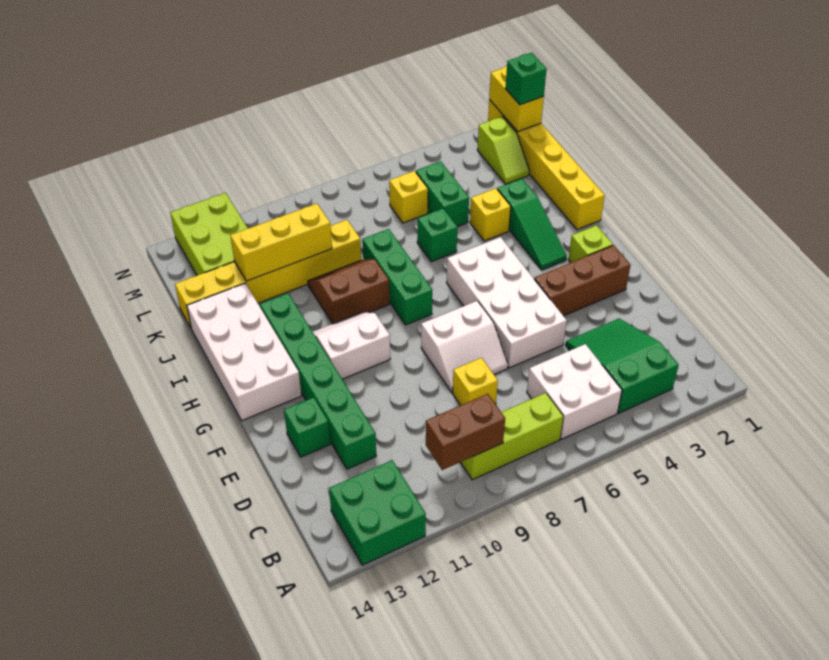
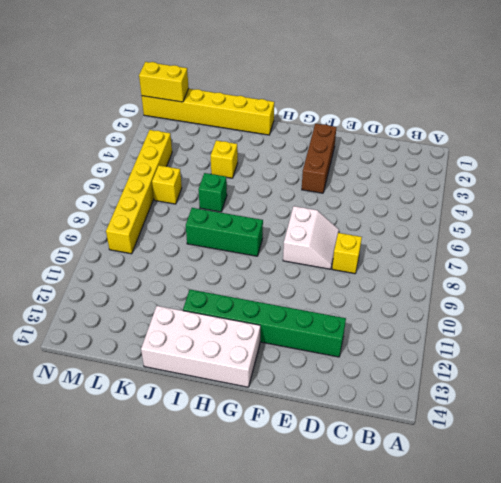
yellow brick M4:M9 level 1 -> yellow brick K9:K14 level 1
none -> green brick A12:B13 level 1
none -> green slope B3:D4 level 1 top B
none -> white brick B5:C6 level 1

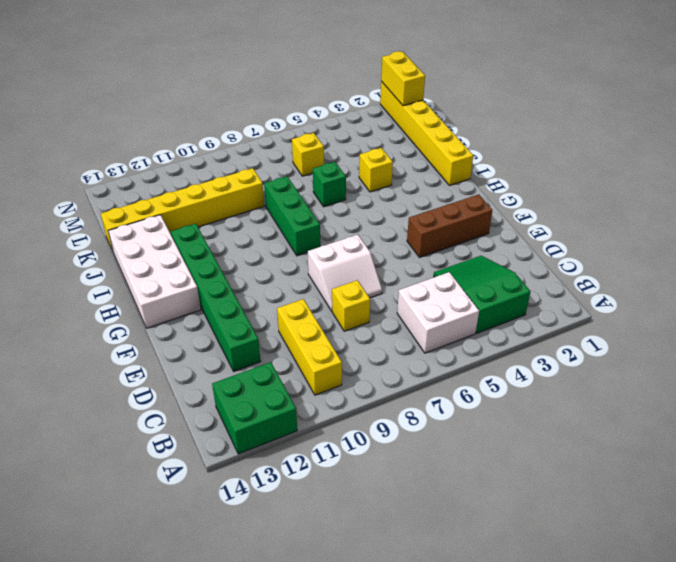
yellow brick B10:D10 level 1 -> yellow brick K10:K12 level 2
none -> lime brick B7:B9 level 1
none -> white brick E5:H6 level 1
none -> green brick E13 level 1

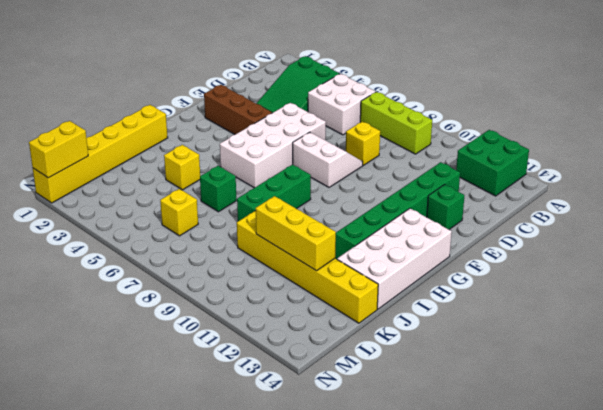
none -> lime brick G2 level 1
none -> white slope G10:H11 level 1 top G
none -> green slope H3:J3 level 1 top J

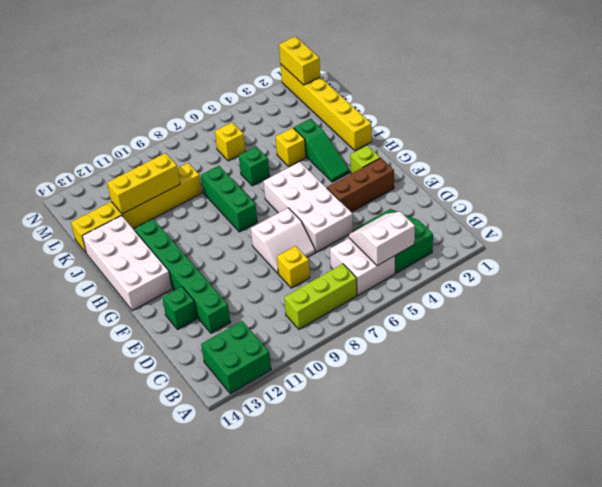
white slope B4:C5 level 2 top B -> white slope G10:H11 level 1 top G
none -> brown slope I9:J10 level 1 top I
none -> green brick K5:L5 level 1
none -> lime slope L2:M2 level 1 top M

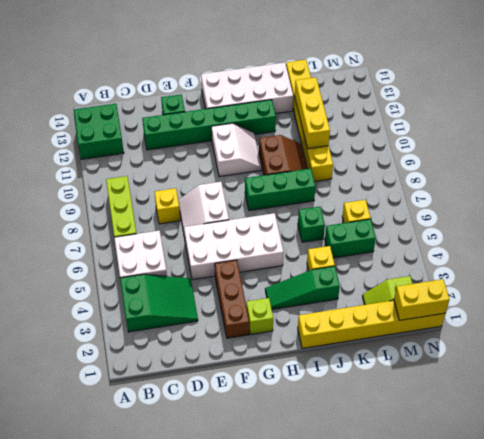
none -> lime brick L12:N13 level 1
none -> brown brick B9:B10 level 2
none -> green brick M1 level 3

